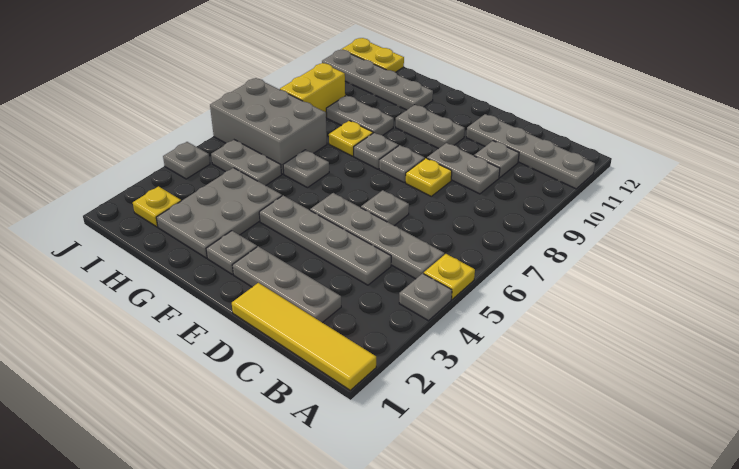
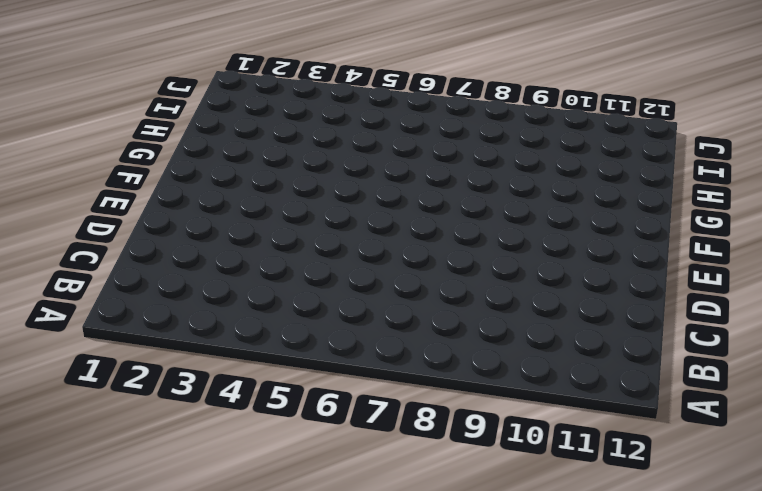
none -> yellow tile A1:D1 level 1
none -> grey plate A4 level 1
none -> yellow plate A5 level 1

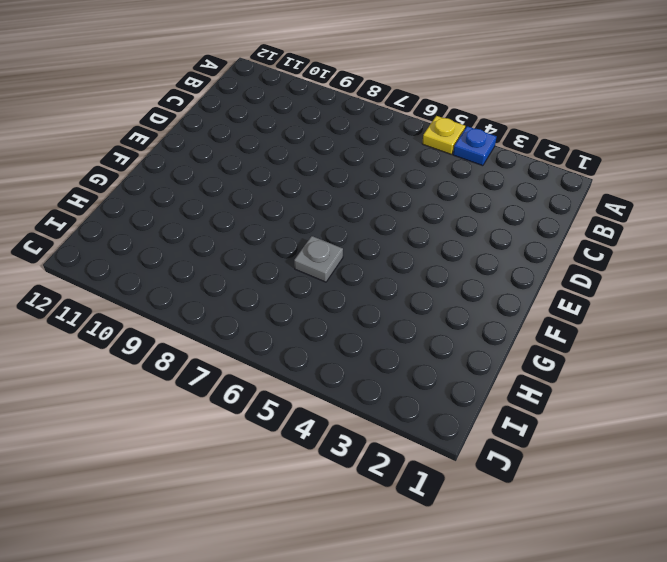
blue plate A4 level 1 -> grey plate A4 level 1
none -> yellow tile A1:D1 level 1
none -> grey plate A11:D11 level 1
none -> grey plate B5:E5 level 1

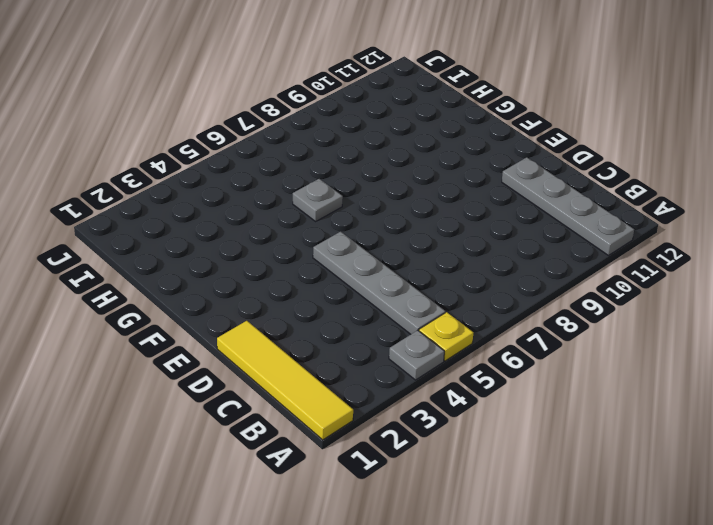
none -> grey plate C2:E2 level 1
none -> grey plate C4:F4 level 1
none -> grey plate C9:D9 level 1

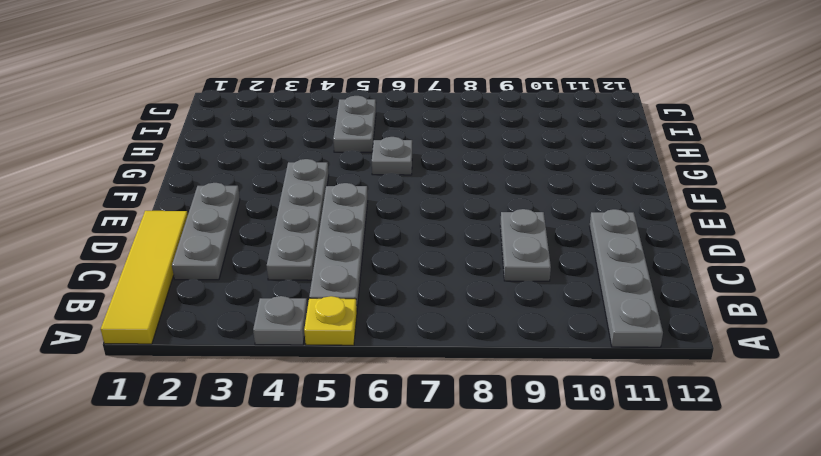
none -> grey plate C10 level 1
none -> grey plate D6 level 1
none -> yellow plate D8 level 1

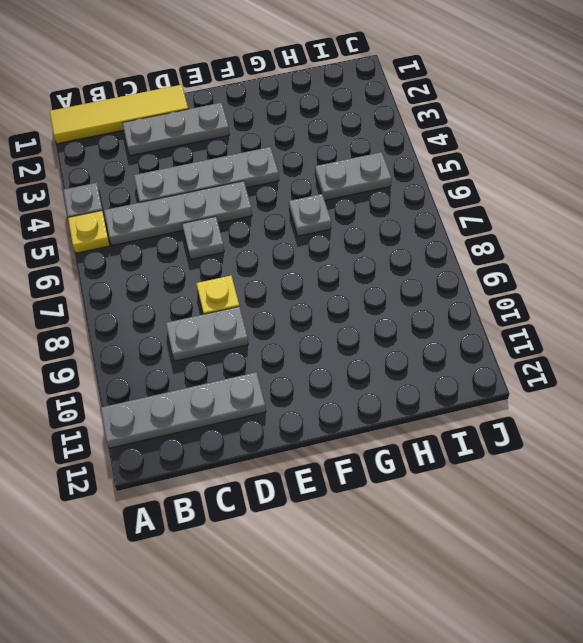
none -> grey plate C10 level 1
none -> grey plate E8 level 1
none -> grey plate E10:F10 level 1

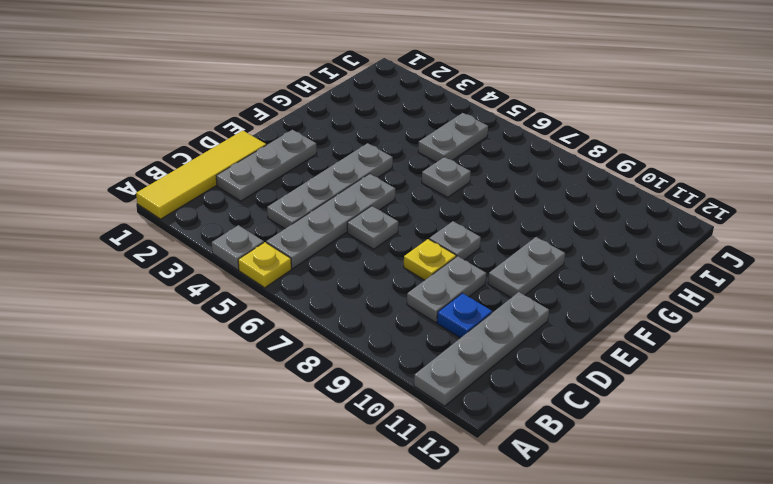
blue plate C10 level 1 -> grey plate C10 level 1
none -> grey plate F2 level 1
none -> grey plate F8 level 1
none -> grey plate G2:H4 level 1

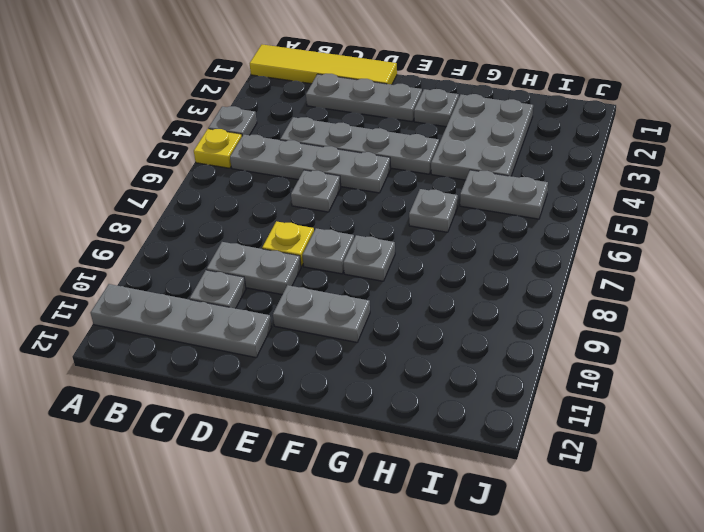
none -> yellow plate G8 level 1
none -> grey plate G9:H9 level 1
none -> grey plate G11:J11 level 1

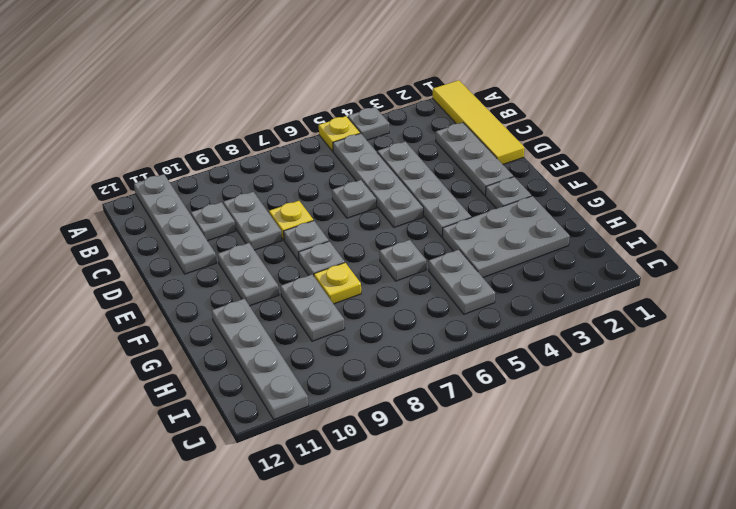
none -> grey brick H6:J7 level 1
none -> yellow plate I2 level 1
none -> yellow brick I8:I9 level 1

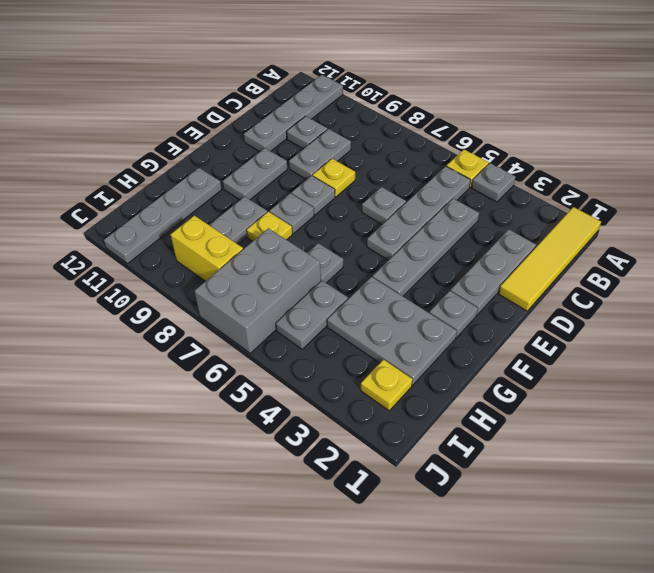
none -> yellow plate I12:J12 level 1
none -> grey plate J4 level 1

